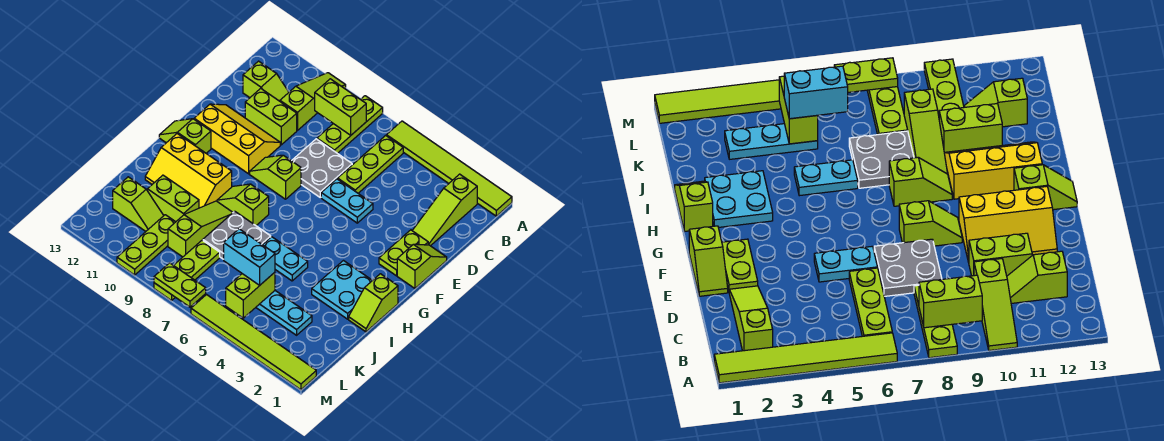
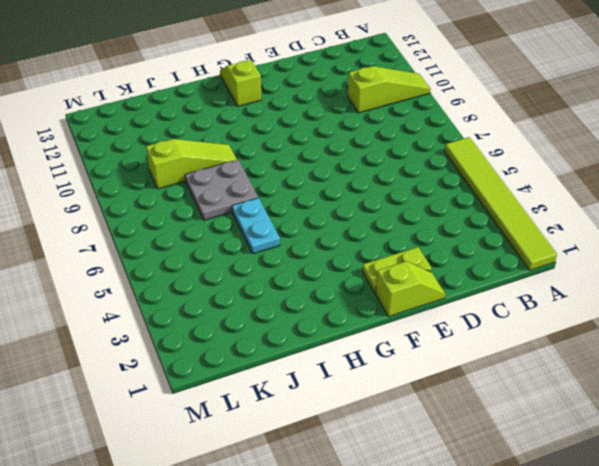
none -> lime plate A8:C8 level 1
none -> lime slope B2:D2 level 1 top B
none -> lime plate B6:D6 level 1
none -> lime slope C11:C12 level 1 top 12

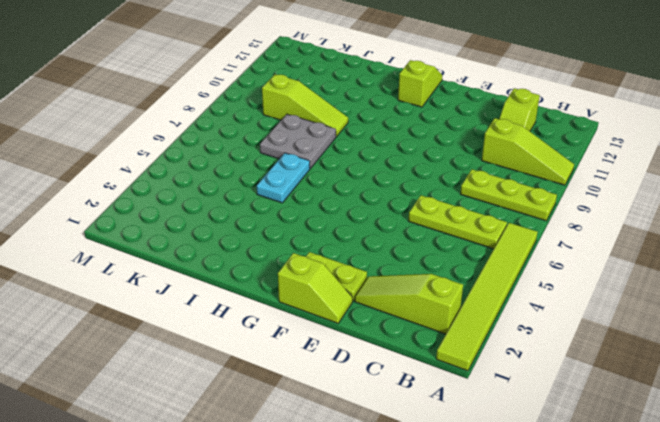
none -> grey plate D7:E8 level 1
none -> lime brick D10:D11 level 1
none -> cyan plate E5:E6 level 1
none -> yellow slope E10:F12 level 1 top F

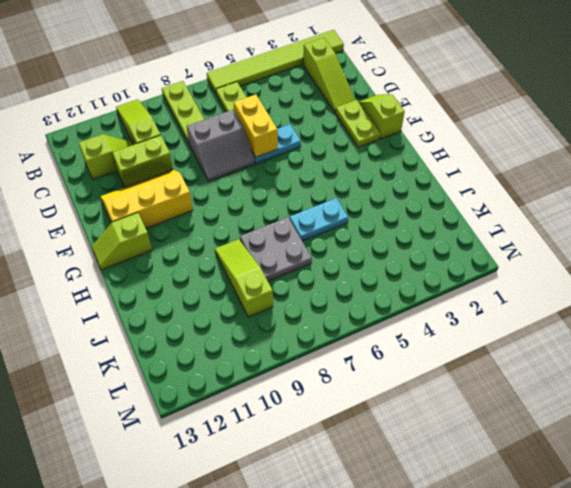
yellow brick D6:E6 level 2 -> none
grey slope D7:E8 level 1 top D -> grey plate D7:E8 level 1
none -> lime slope F8:F9 level 1 top 8
none -> lime slope H1:I1 level 1 top H
none -> cyan plate H2:I3 level 1
none -> lime slope H8:H9 level 1 top 8

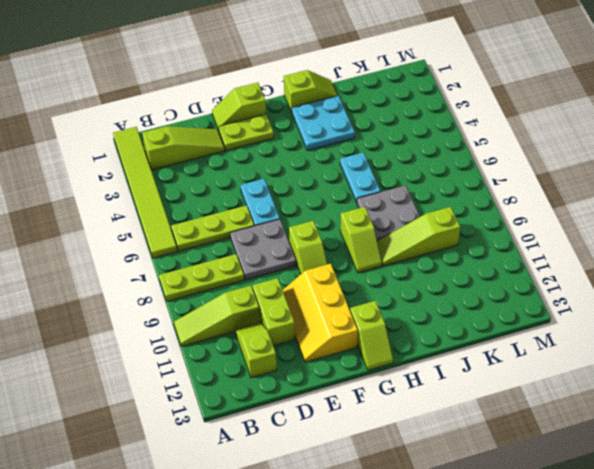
none -> yellow slope H10:I12 level 1 top H
none -> lime brick J10:J11 level 1
none -> cyan plate K3:K5 level 1
none -> lime plate K8:M8 level 1

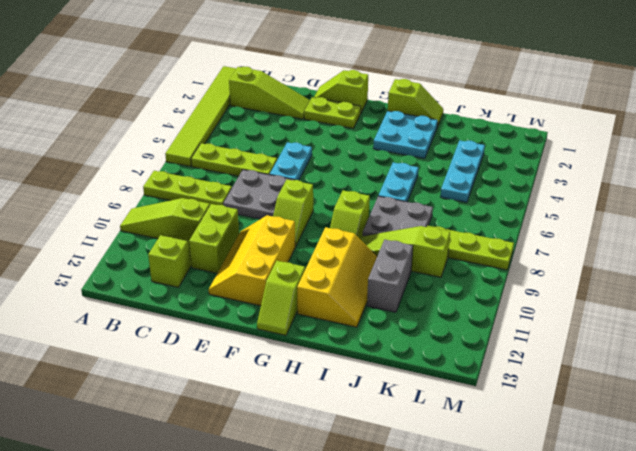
grey brick J10:J11 level 1 -> lime brick J10:J11 level 1
none -> lime plate K10:M10 level 1
none -> lime slope K11:K12 level 1 top 12
none -> lime tile M1:M6 level 1
none -> lime brick B8:B9 level 2

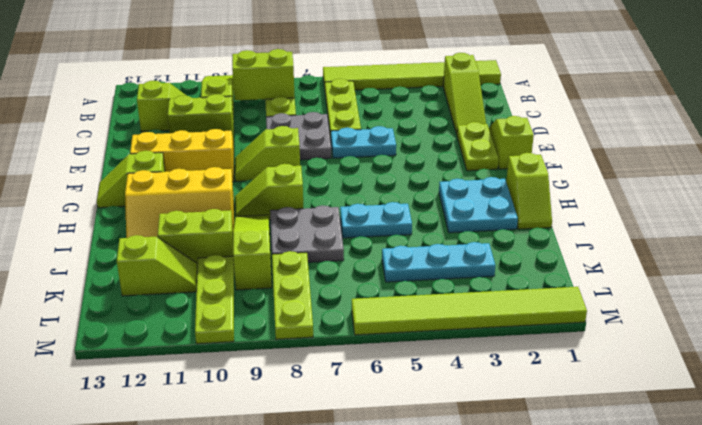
none -> lime brick K5:L5 level 2
none -> lime plate M7:M8 level 2
none -> cyan brick K5:K6 level 3

